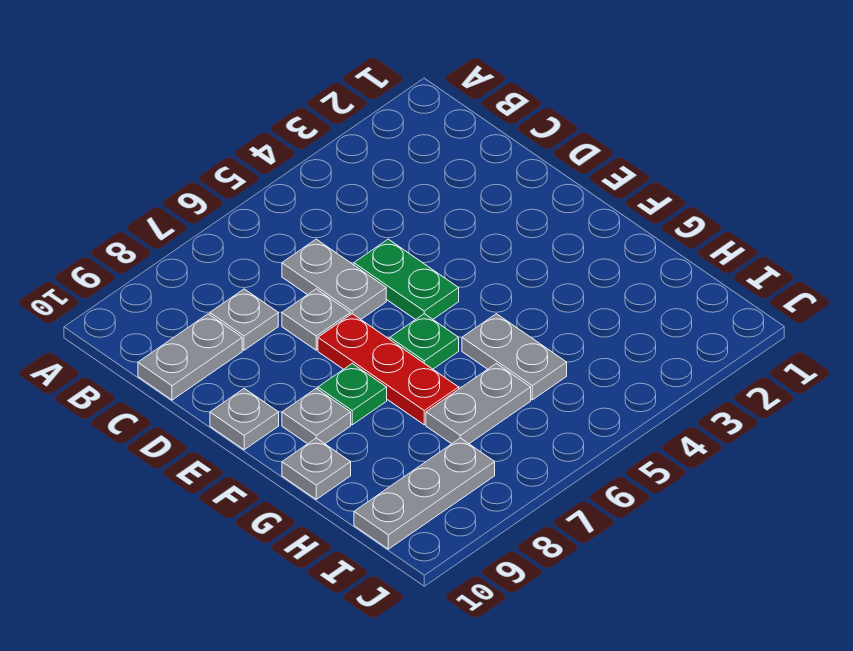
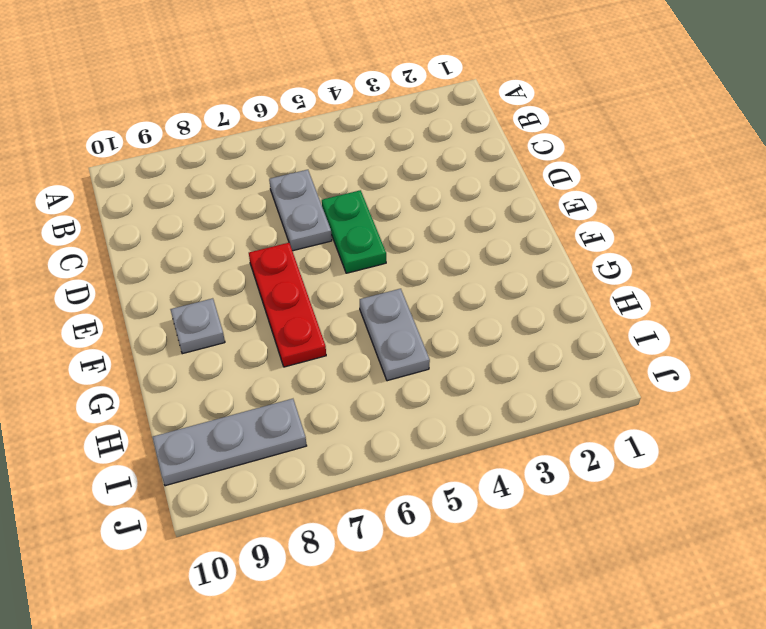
none -> grey plate C8 level 1
none -> grey plate C9:C10 level 1
none -> grey plate D7 level 1

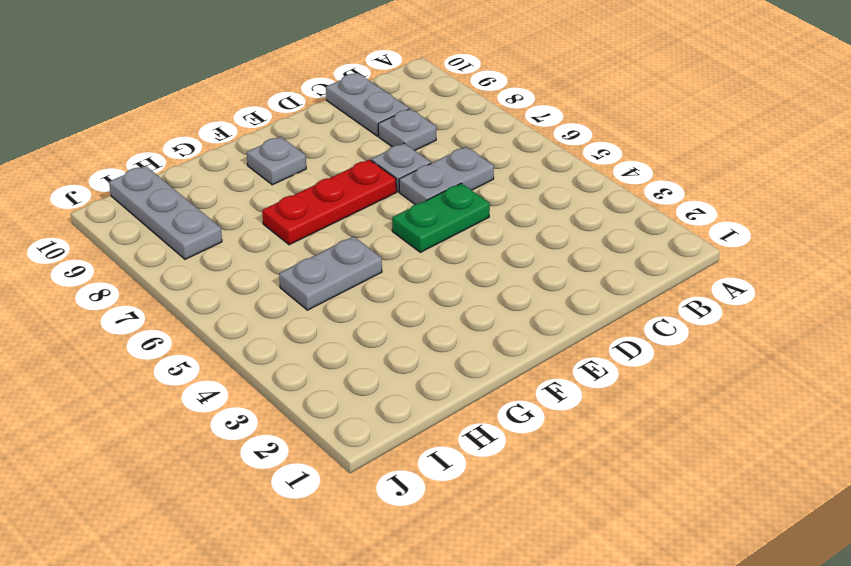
none -> grey plate E10 level 1
none -> green plate F6 level 1
none -> green plate F8 level 1

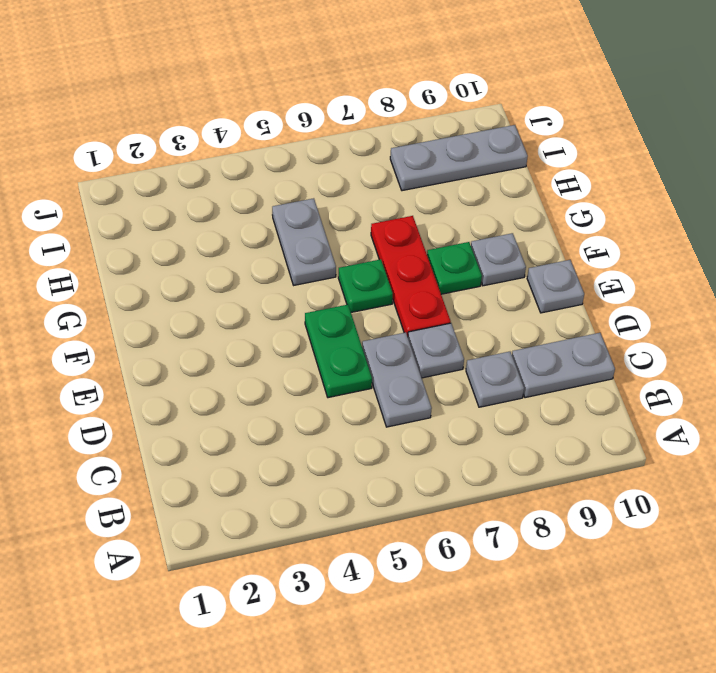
none -> grey plate G10 level 1
none -> grey plate H6:H7 level 1

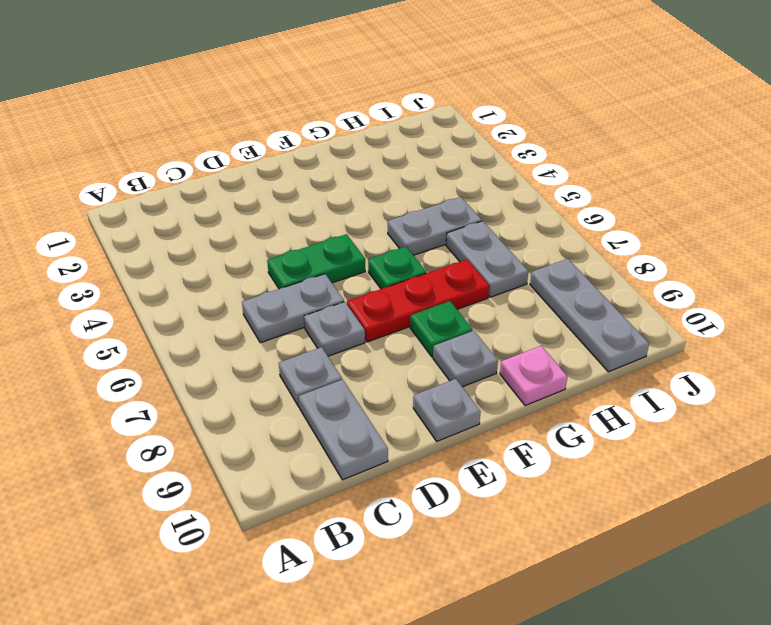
pink plate G10 level 1 -> grey plate G10 level 1

